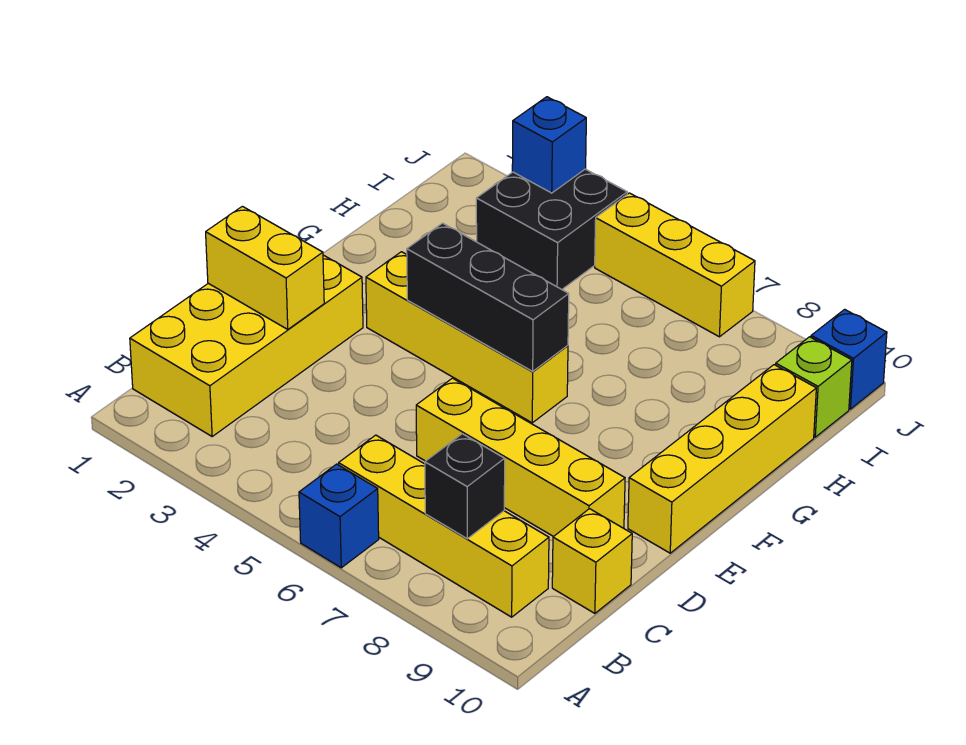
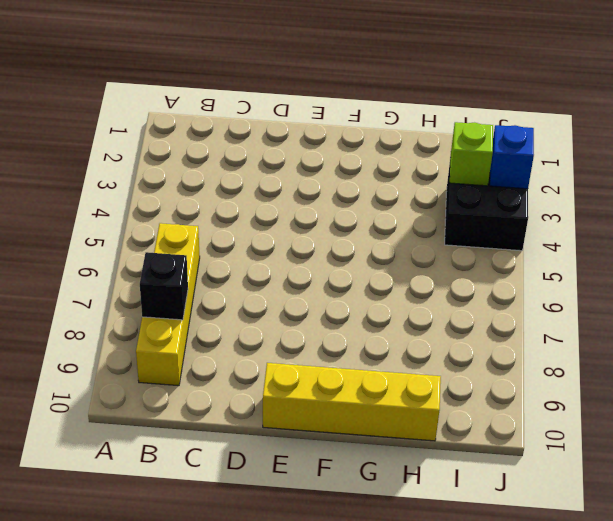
lime brick I3 level 2 -> lime brick I10 level 1
none -> blue brick A6 level 1
none -> yellow brick B1:E2 level 1
none -> yellow brick C10 level 1

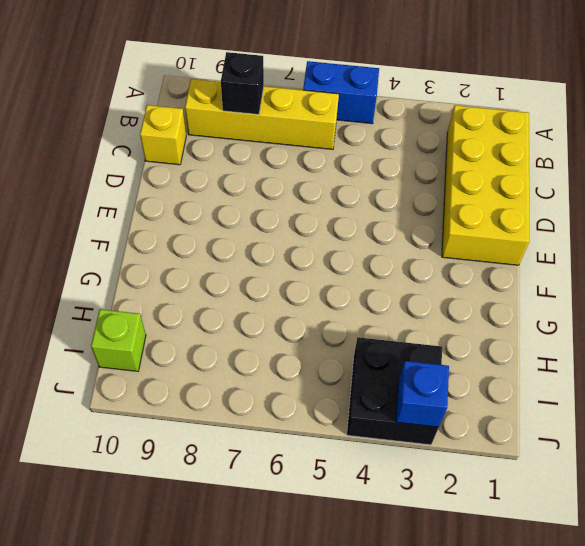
blue brick A5:A6 level 1 -> blue brick A6 level 1
none -> yellow brick D6:D9 level 1
none -> yellow brick E10:H10 level 1
none -> yellow brick F3:F6 level 1

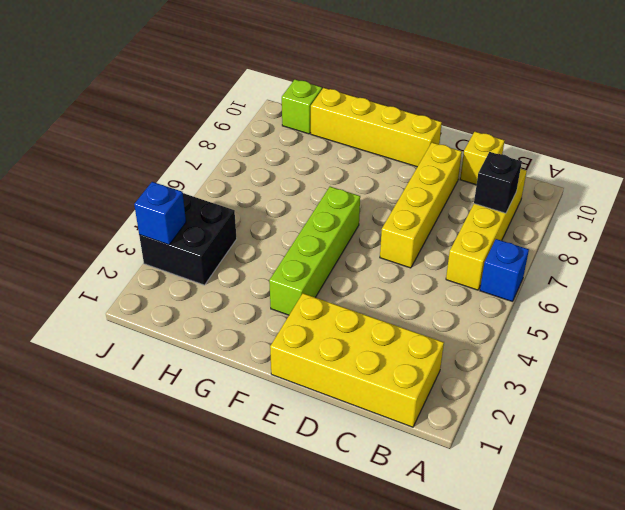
lime brick F3:F6 level 1 -> yellow brick F3:F6 level 1
none -> yellow brick J5:J7 level 1
none -> blue brick J10 level 1
none -> yellow brick D1:D2 level 2

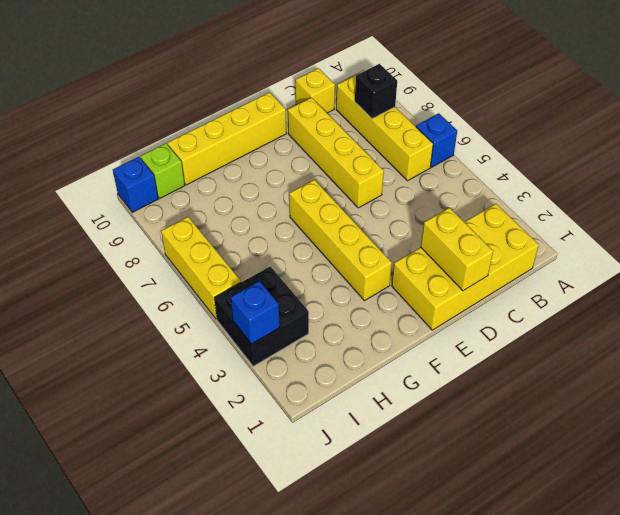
none -> black brick F4:F6 level 2

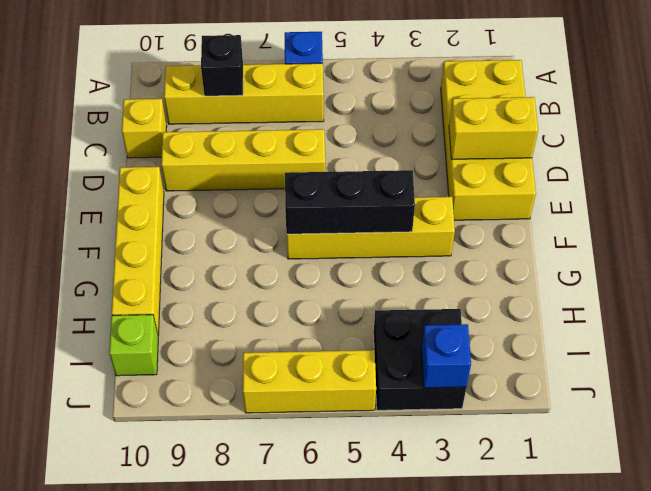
none -> blue brick J10 level 1

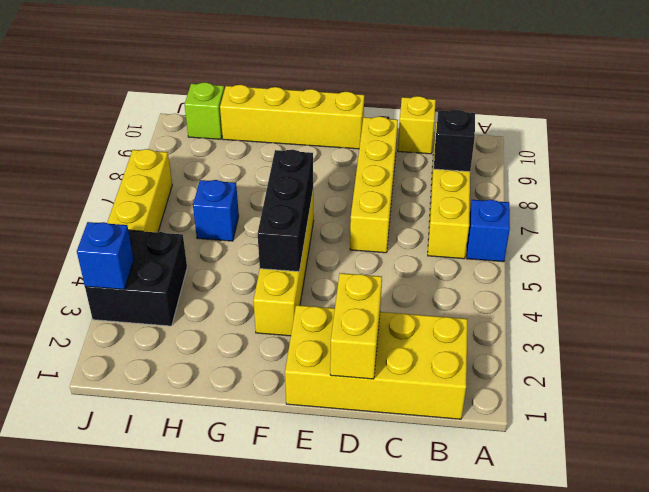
blue brick H6 level 1 -> blue brick J10 level 1

